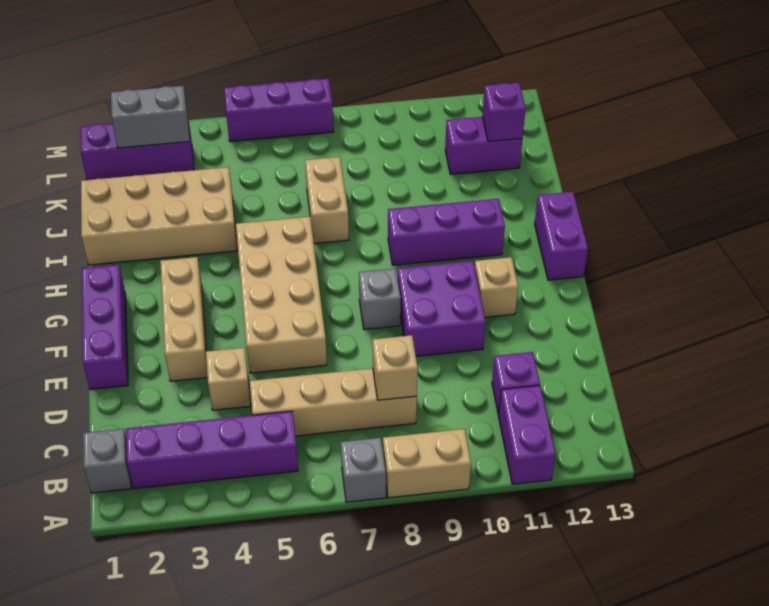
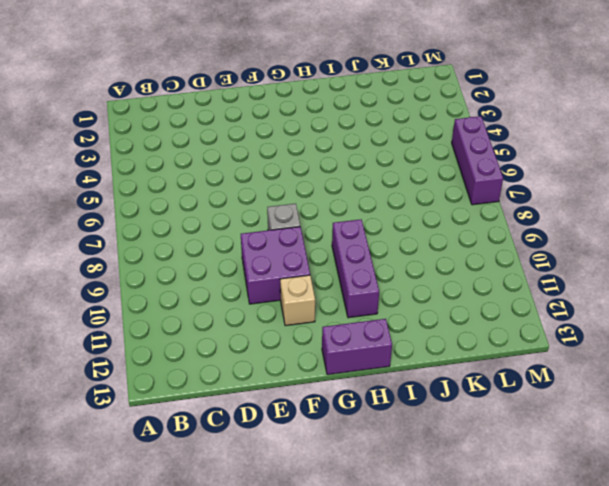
none -> grey brick A7 level 1
none -> tan brick A8:A9 level 1
none -> purple brick A11:B11 level 1

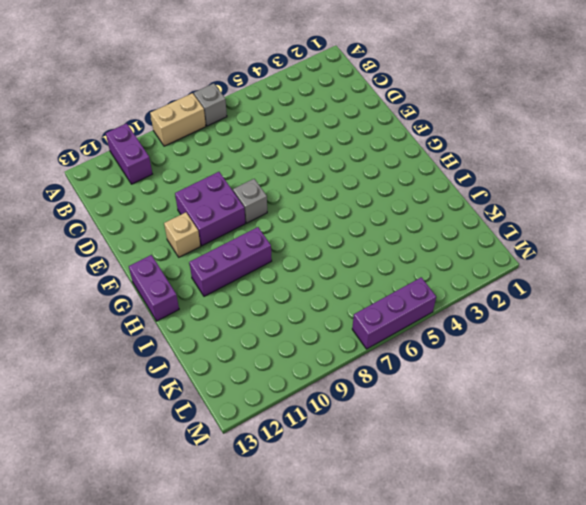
none -> grey brick B1 level 1
none -> purple brick B2:B5 level 1
none -> tan brick C5:C8 level 1

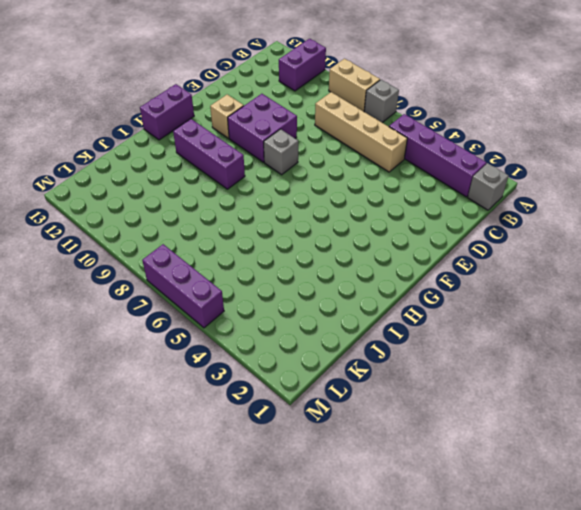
none -> purple brick C11 level 1
none -> tan brick D4 level 1
none -> purple brick E1:G1 level 1

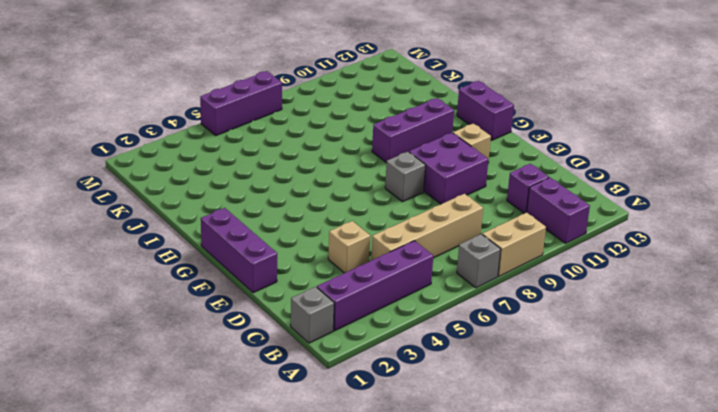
none -> tan brick E3:G3 level 1
none -> tan brick E5:H6 level 1
none -> tan brick I1:J4 level 1

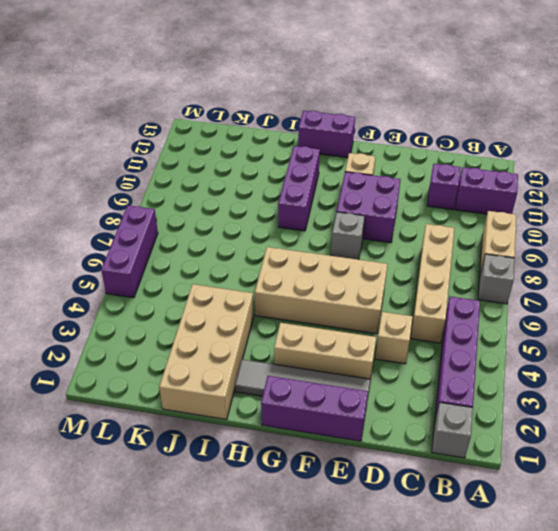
grey tile E2:H2 level 1 -> none
none -> tan brick I7:J7 level 1
none -> purple brick K11:K12 level 1
none -> purple brick L1:L3 level 1

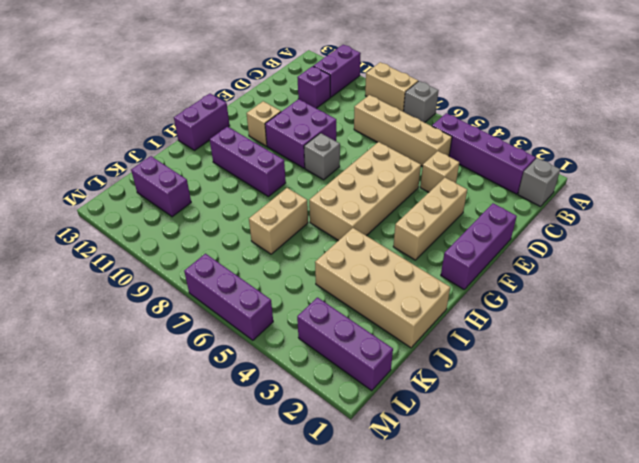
none -> tan brick C8 level 2
none -> purple brick K12 level 2
none -> grey brick L2:L3 level 2

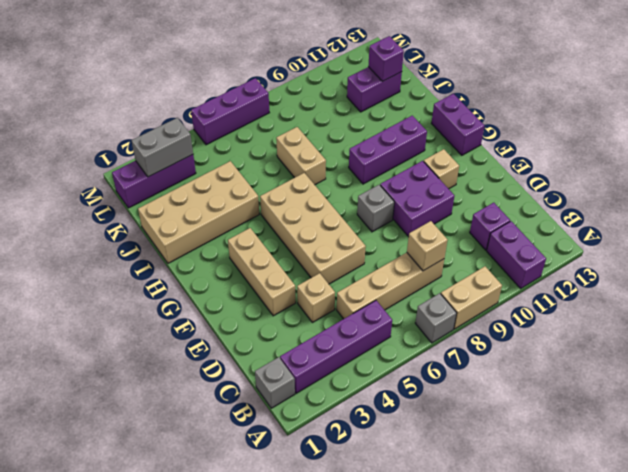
none -> purple brick E1:G1 level 1

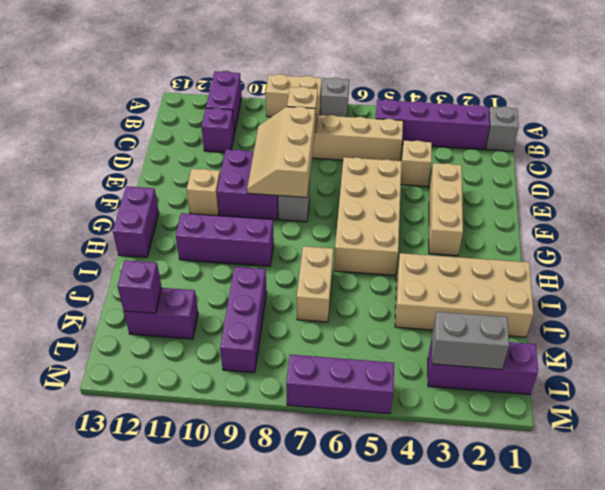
tan slope D8:F9 level 2 top 8 -> none
purple brick J9:L9 level 1 -> purple brick E1:G1 level 1

